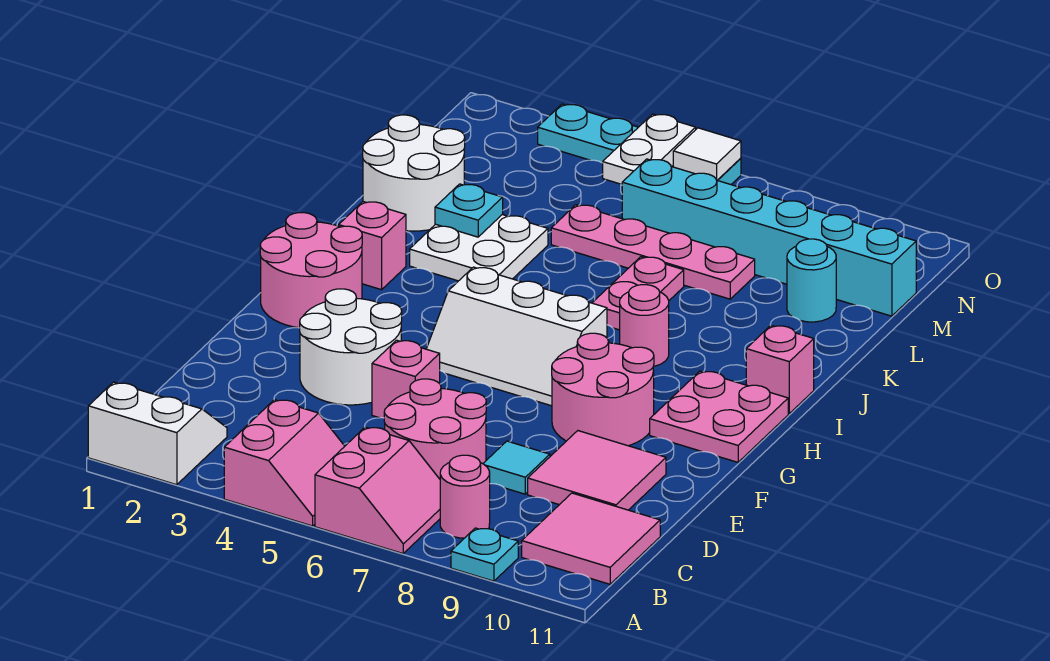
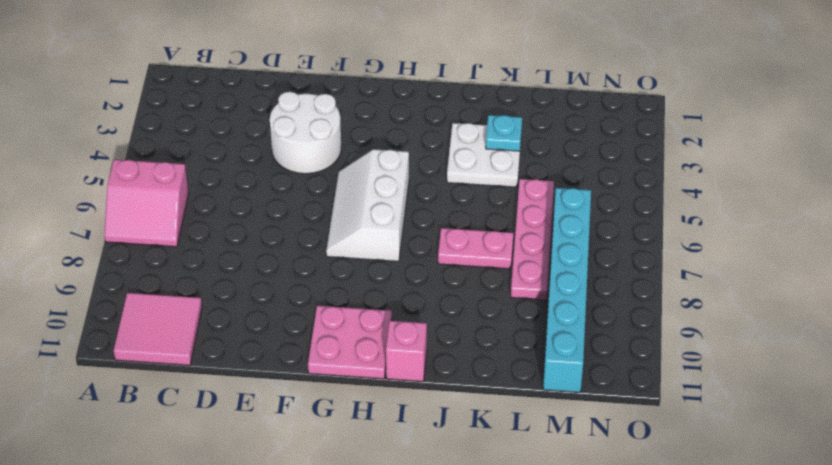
none -> white slope A1:B2 level 1 top A
none -> pink slope A4:B5 level 1 top 4
none -> cyan plate A9 level 1

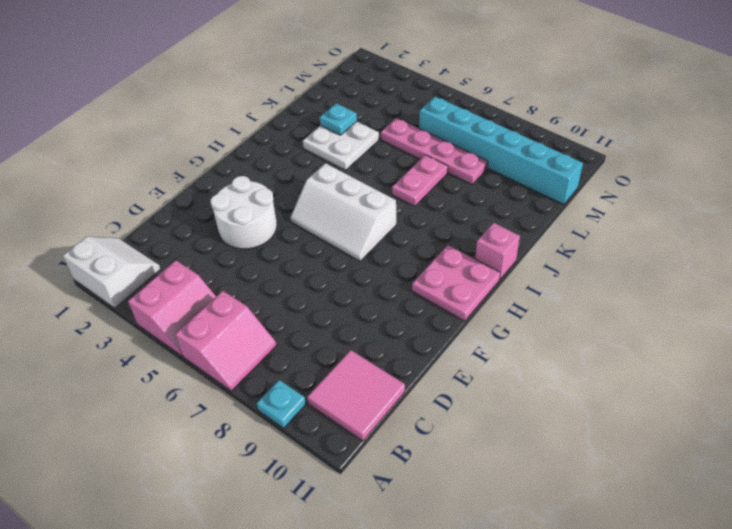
none -> pink round brick B8 level 1
none -> pink round brick C6:D7 level 1
none -> cyan tile D8 level 1

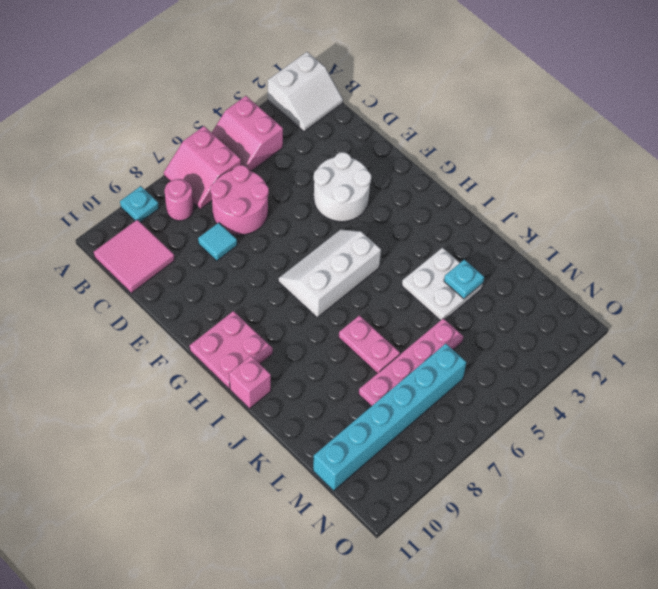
none -> pink tile D9:E10 level 1
none -> pink brick E5 level 1
none -> pink round brick F8:G9 level 1

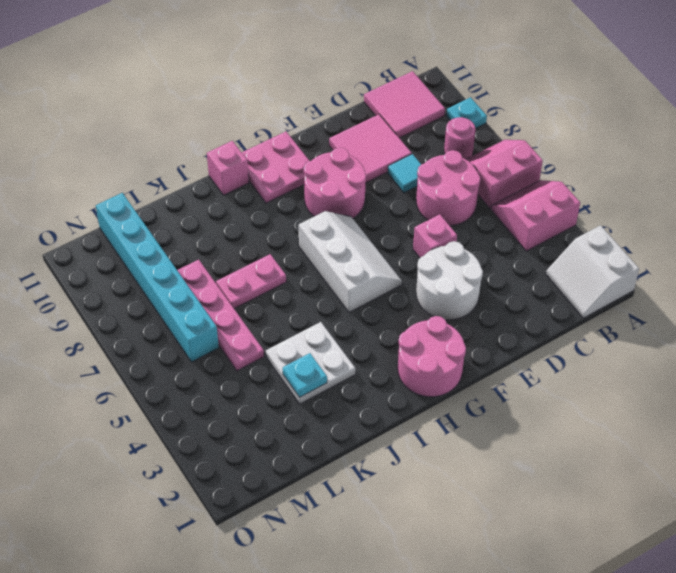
none -> pink brick I2 level 1
none -> pink round brick I8 level 1
none -> white round brick K1:L2 level 1

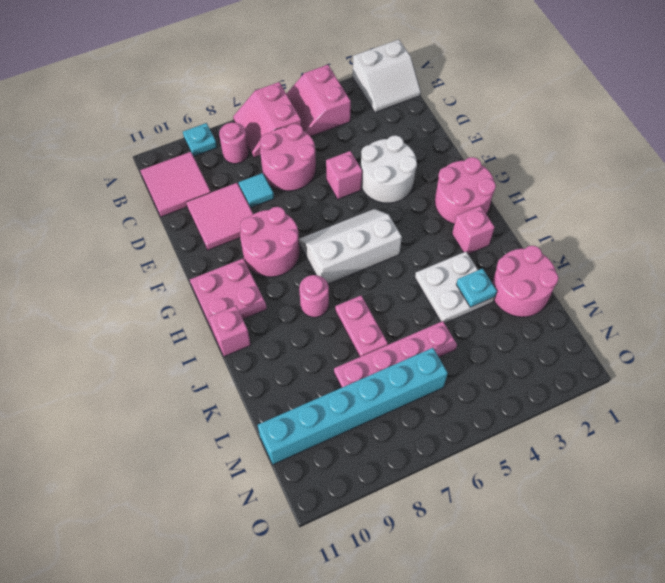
pink round brick K1:L2 level 1 -> white round brick K1:L2 level 1
none -> cyan round brick L10 level 1
none -> cyan plate O3:O6 level 1
none -> white plate N5:O5 level 2

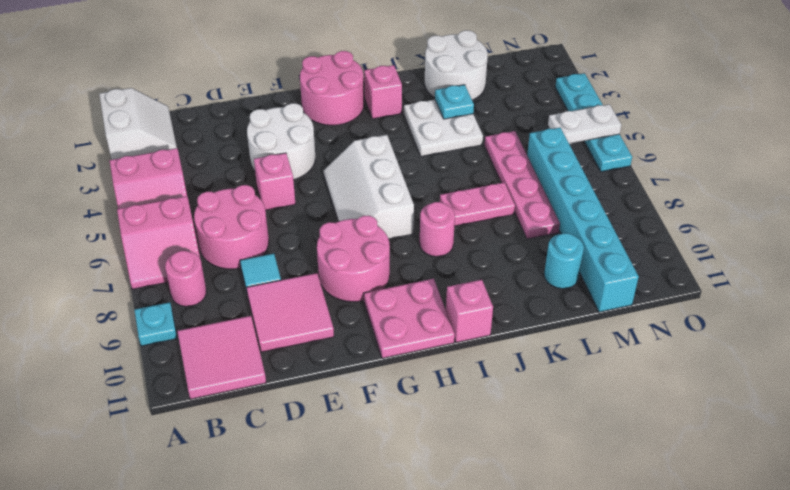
none -> white tile O6 level 2

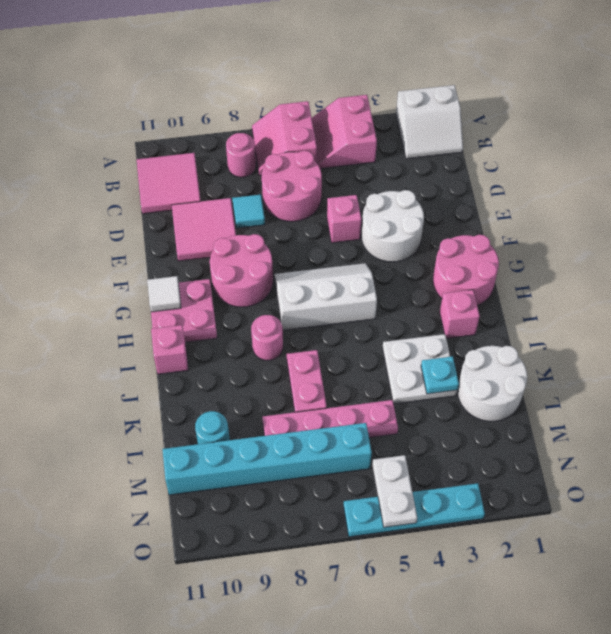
white tile G11 level 2 -> white tile O6 level 2
none -> cyan plate A9 level 1

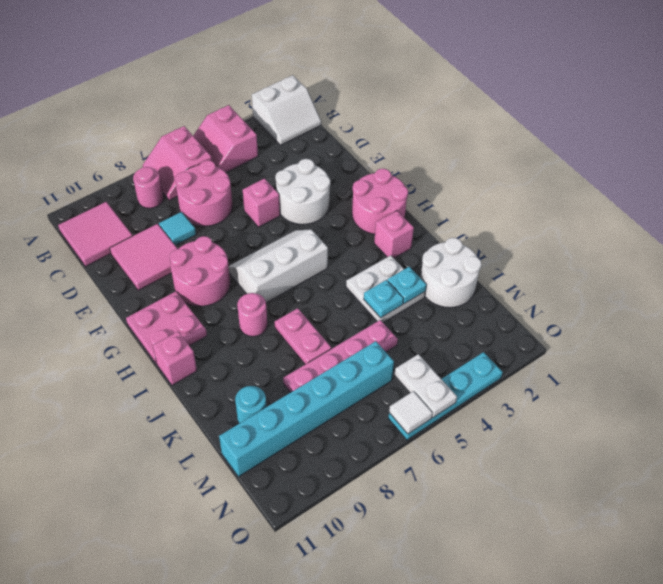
cyan plate K4 level 2 -> cyan plate A9 level 1

